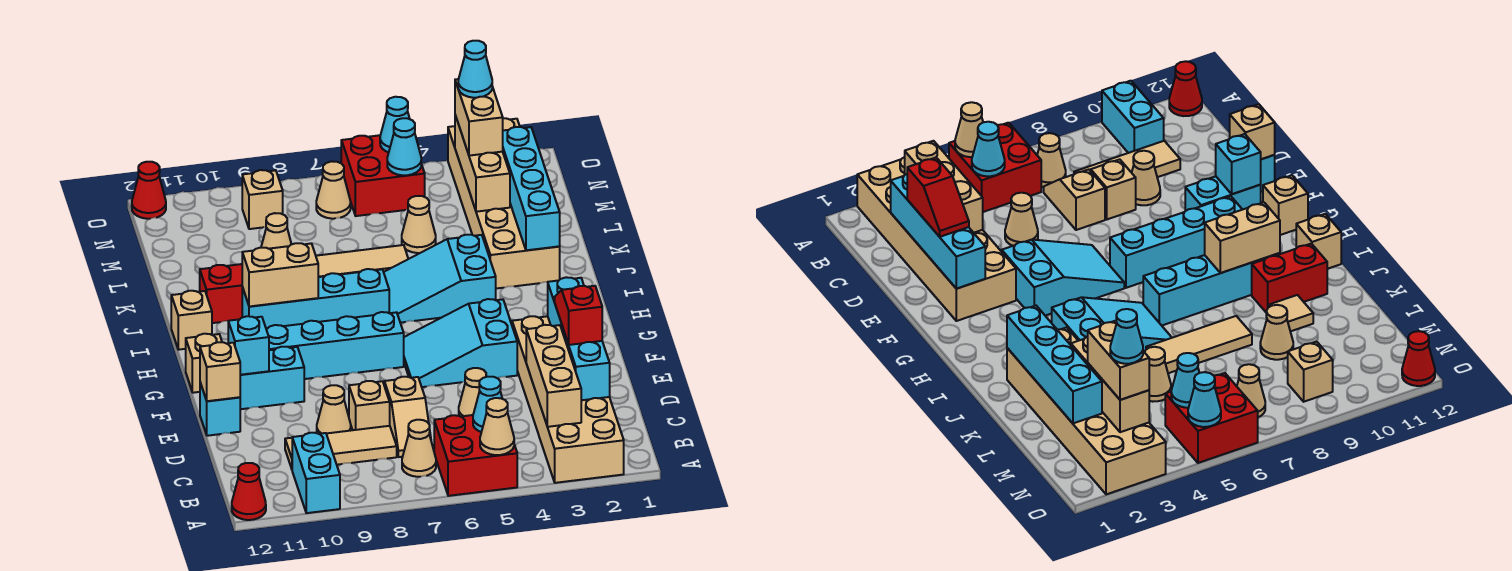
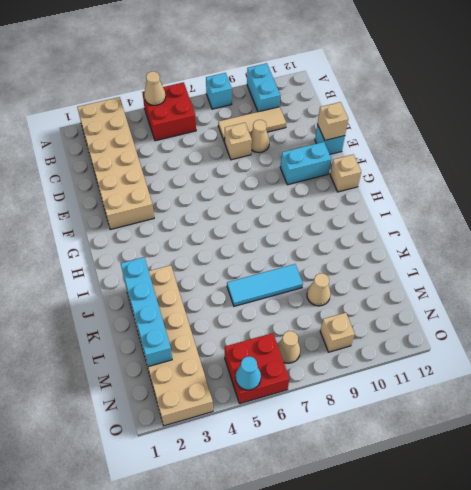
cyan brick A8 level 1 -> cyan brick F11 level 2
cyan tile K6:K8 level 1 -> tan tile K6:K8 level 1
none -> red cone A12 level 1
none -> tan cone B7 level 1
none -> tan slope C7:D7 level 1 top D
none -> tan cone D5 level 1

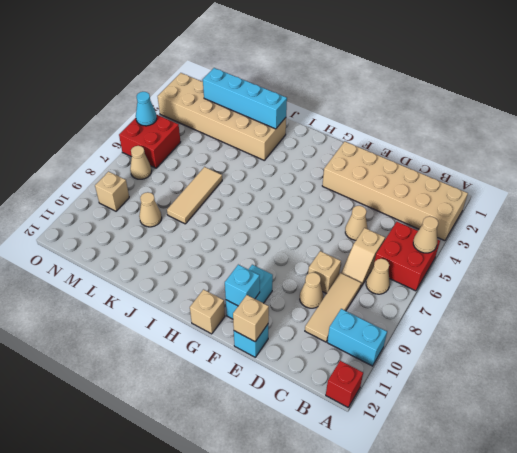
red brick A12 level 1 -> red cone A12 level 1
tan slope C6:C7 level 1 top 6 -> tan slope C7:D7 level 1 top D
none -> cyan slope F4:G6 level 1 top 4
none -> cyan brick G7:G10 level 1
none -> cyan slope I4:J6 level 1 top 4
none -> cyan brick I7:I10 level 1

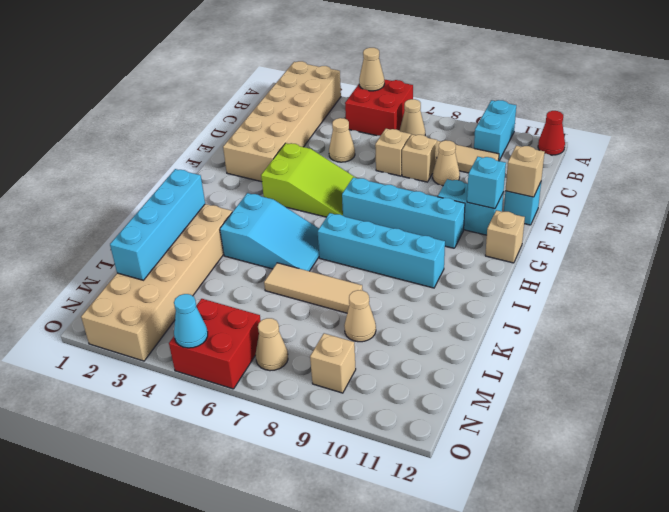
lime slope F4:G6 level 1 top 4 -> cyan slope F4:G6 level 1 top 4
none -> tan brick I12 level 1
none -> red brick J10:J11 level 1
none -> tan tile K10 level 1
none -> tan cone L5 level 1

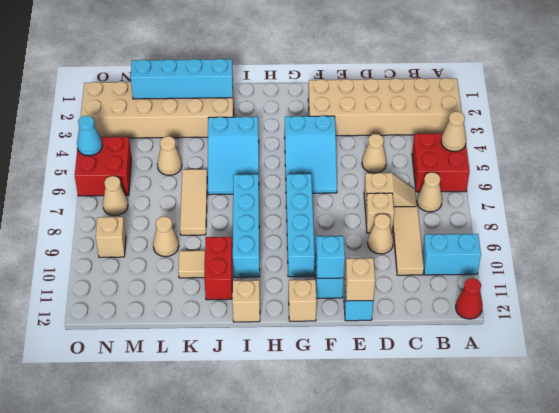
none -> red cone O12 level 1
none -> tan brick B3:D3 level 2
none -> cyan cone B5 level 2
none -> cyan brick C2:F2 level 2

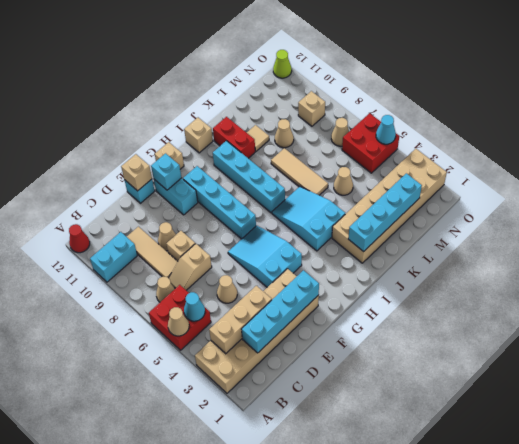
lime cone O12 level 1 -> red cone O12 level 1
none -> tan brick I9:I10 level 2
none -> tan brick L3:N3 level 2
none -> cyan cone N5 level 2
none -> red slope D2:E2 level 3 top D

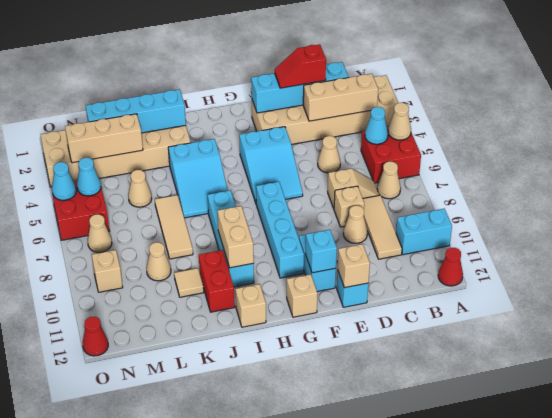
none -> tan brick M3:N3 level 3
none -> cyan cone N3 level 4

